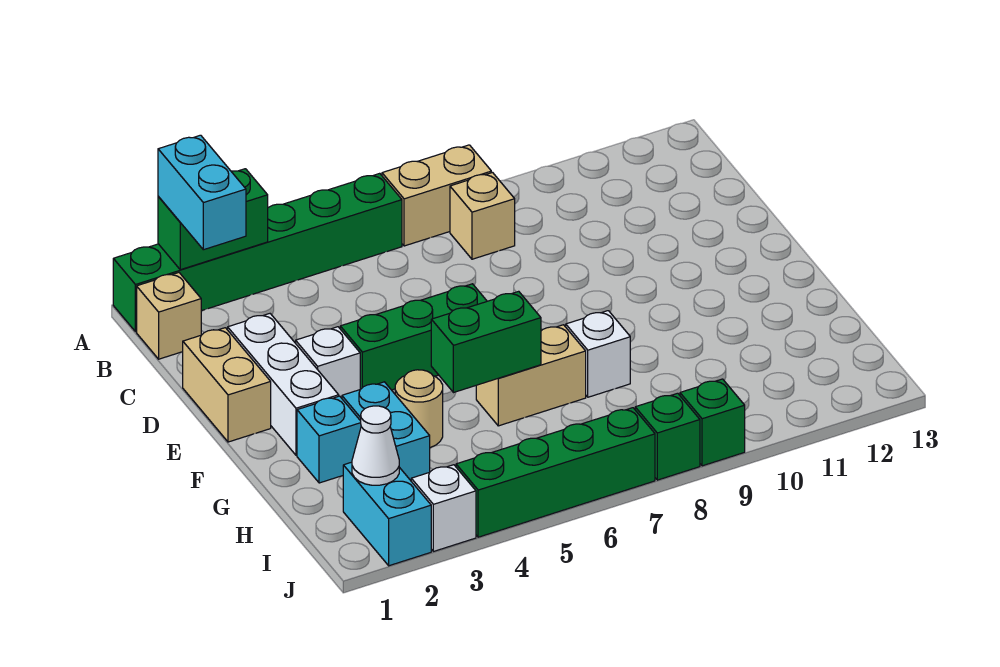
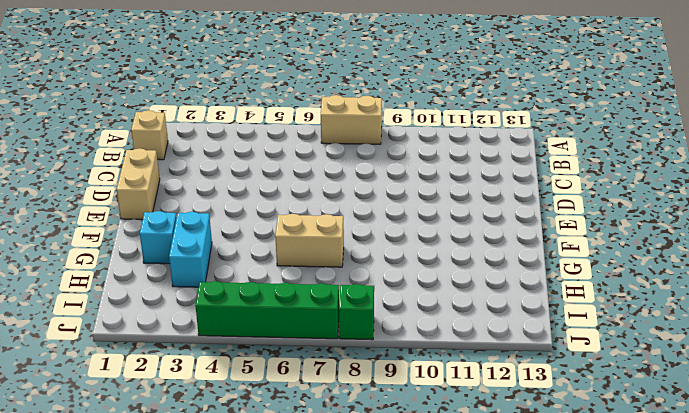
none -> green brick A1:A6 level 1
none -> tan brick B8 level 1
none -> white brick D2:F2 level 1

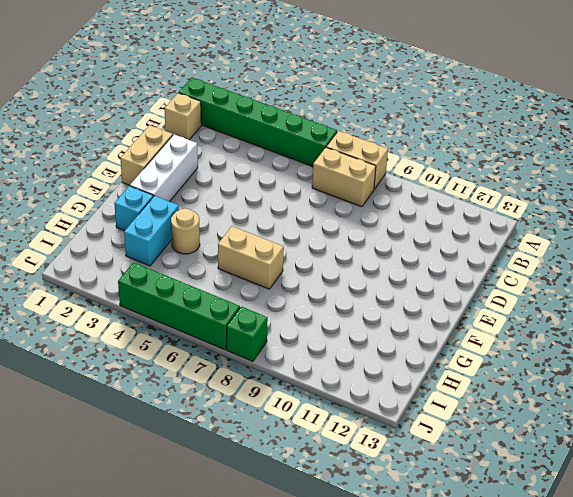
tan brick B7:B8 level 1 -> tan brick B8 level 1
none -> white brick E3 level 1
none -> green brick E4:E6 level 1
none -> white brick G8 level 1

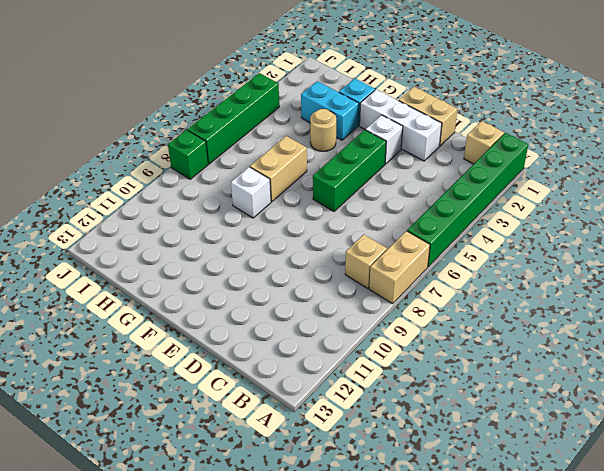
none -> cyan brick I2:J2 level 1
none -> white brick J3 level 1
none -> green brick J9 level 1

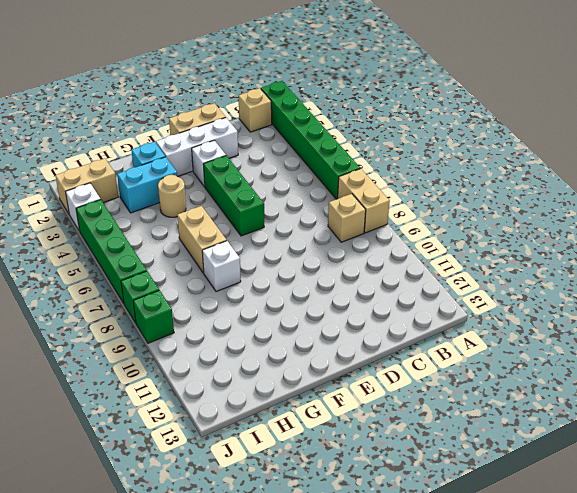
tan brick I2:J2 level 1 -> cyan brick I2:J2 level 1
none -> green brick A2:A3 level 2
none -> green brick G5:G6 level 2
none -> white cone I2 level 2

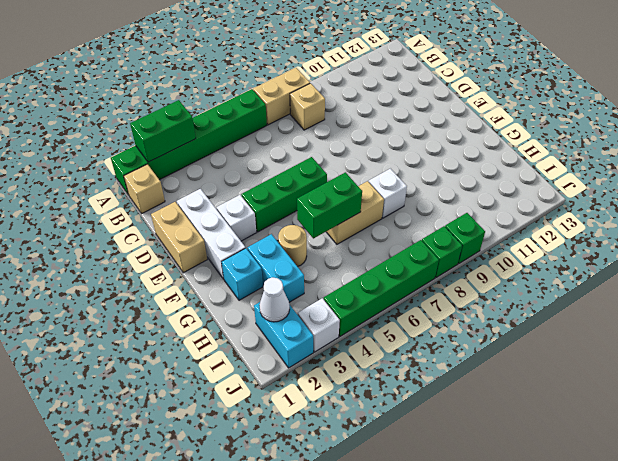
none -> cyan brick A2:B2 level 3

